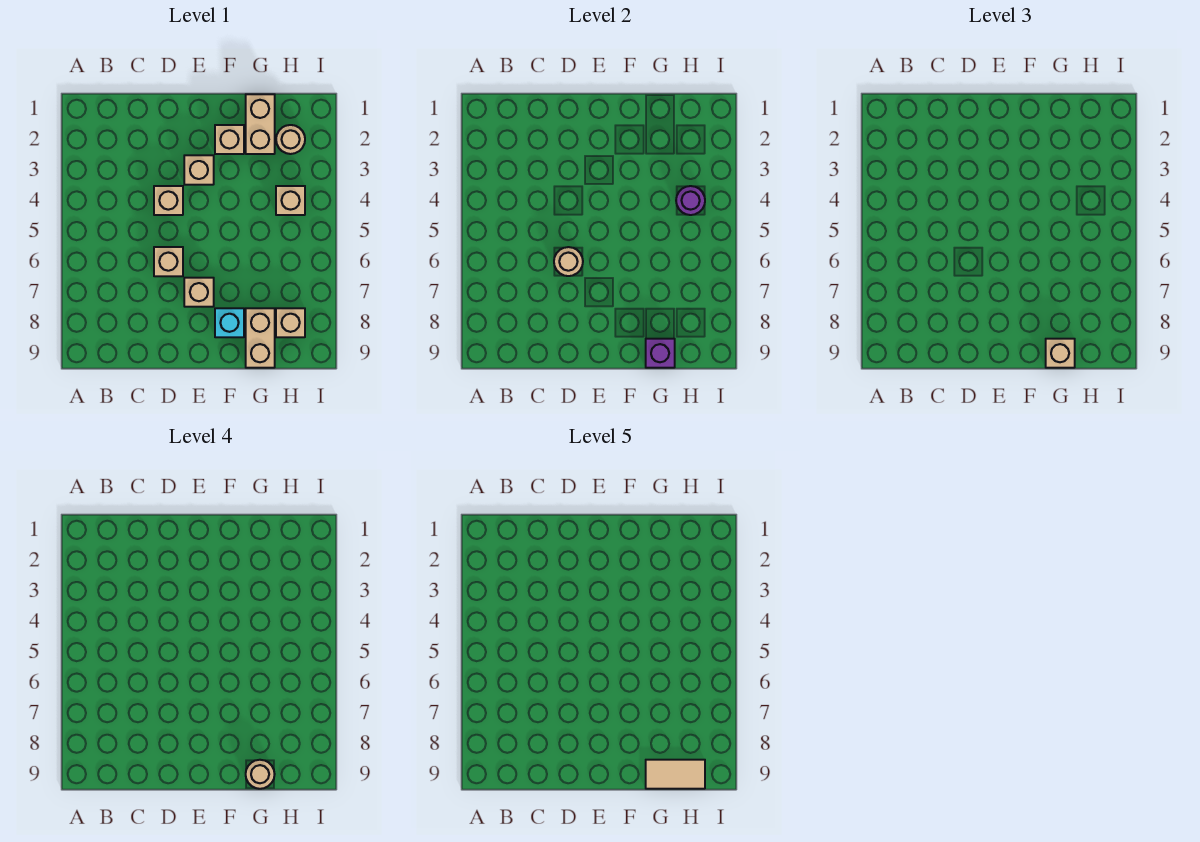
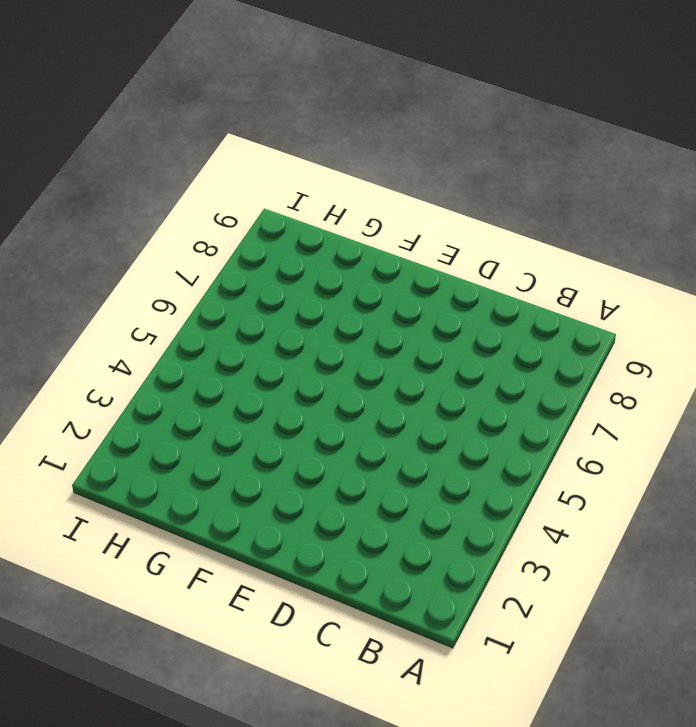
none -> tan brick D4 level 1
none -> tan brick D6 level 1
none -> tan brick E3 level 1

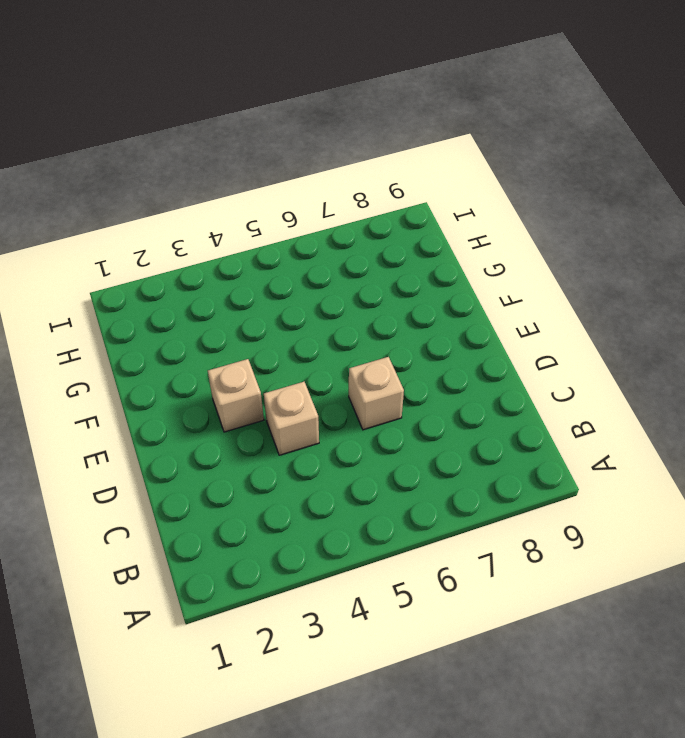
none -> tan brick E7 level 1
none -> tan brick F2 level 1
none -> cyan brick F8 level 1

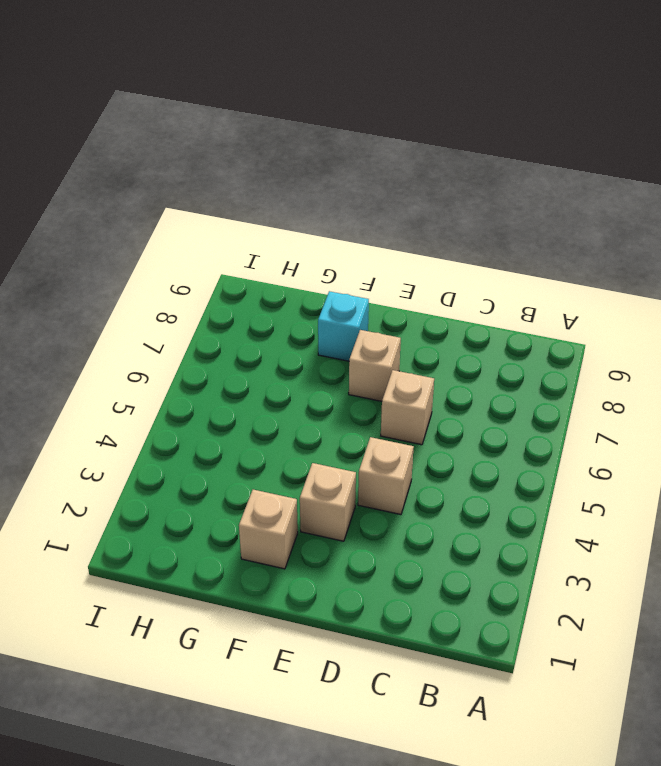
none -> tan brick G1:G2 level 1
none -> tan brick G8:G9 level 1
none -> tan round brick H2 level 1

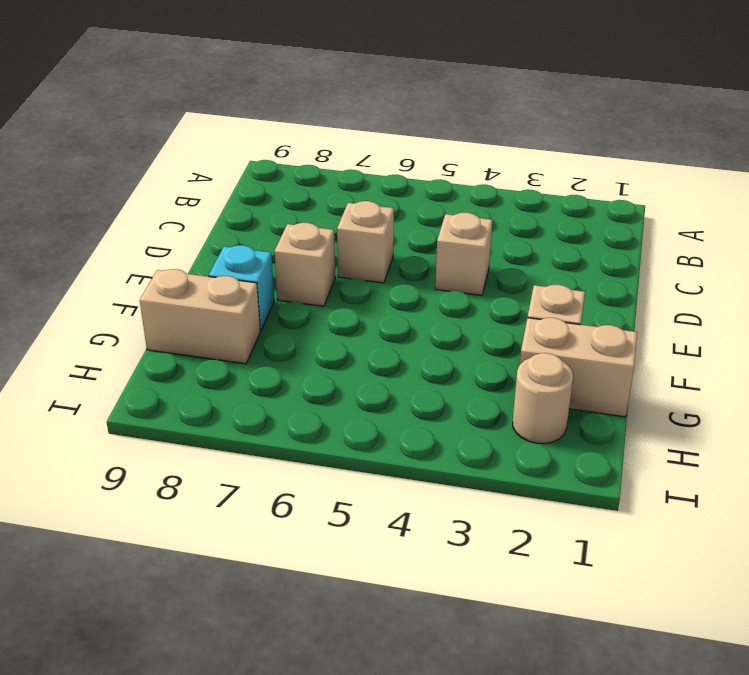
none -> tan brick E3 level 1
none -> tan brick H4 level 1
none -> tan brick H8 level 1

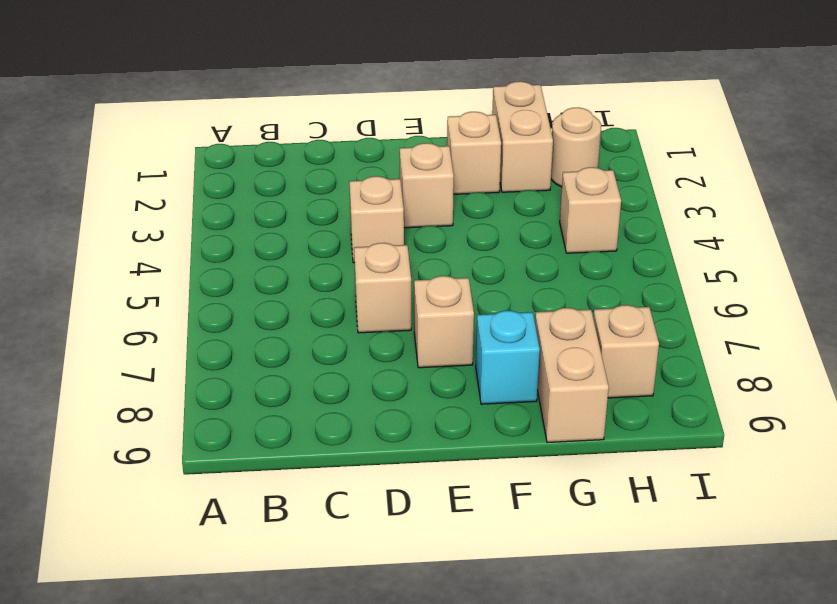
none -> tan round brick D6 level 2
none -> purple brick G9 level 2
none -> purple round brick H4 level 2

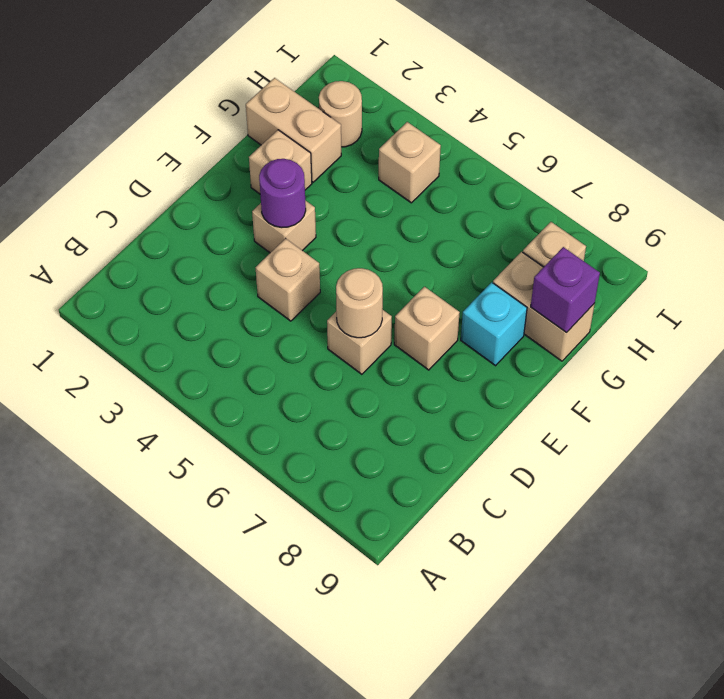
purple round brick E3 level 2 -> purple round brick H4 level 2
none -> tan brick G9 level 3
none -> tan round brick G9 level 4
none -> tan tile G9:H9 level 5

